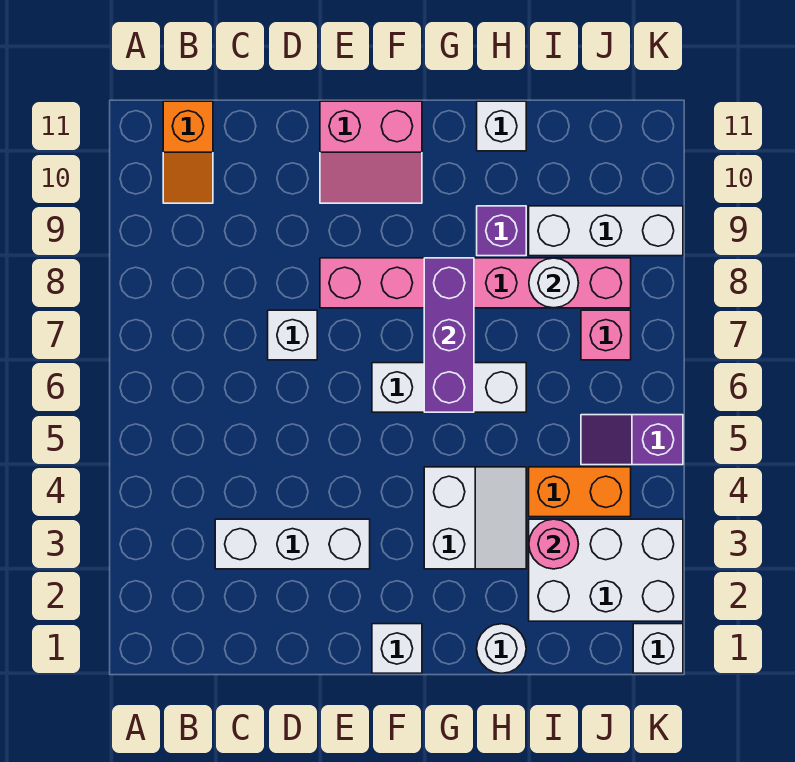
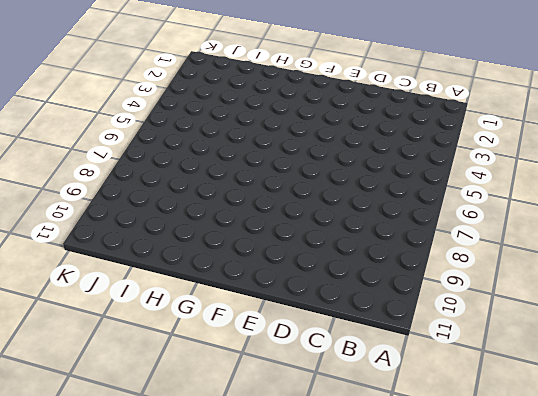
none -> orange slope B10:B11 level 1 top 11
none -> white brick C3:E3 level 1
none -> white brick D7 level 1

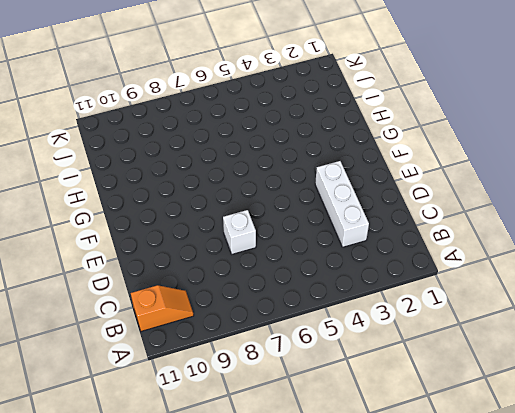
none -> pink brick E8:J8 level 1
none -> pink slope E10:F11 level 1 top 11
none -> white brick F1 level 1

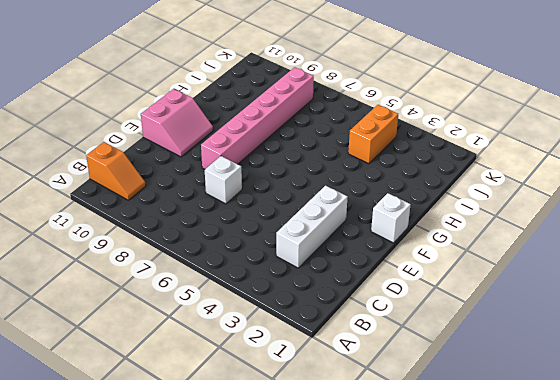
none -> white brick F6:H6 level 1
none -> white slope G3:H4 level 1 top G
none -> white round brick H1 level 1

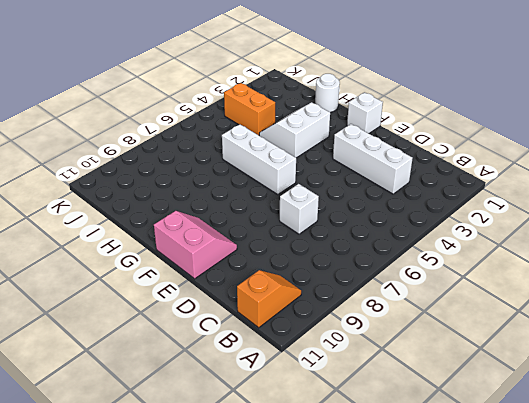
none -> pink brick E8:J8 level 1
none -> purple brick H9 level 1
none -> white brick H11 level 1

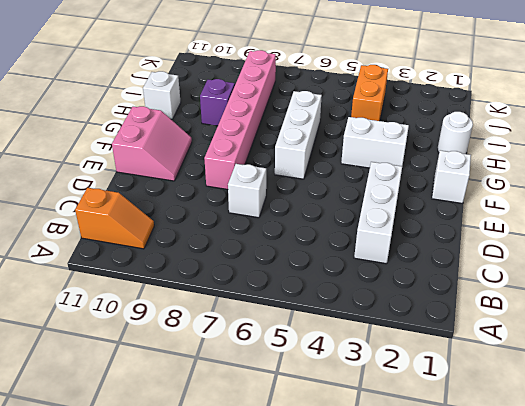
none -> white brick I2:K3 level 1
none -> white brick I9:K9 level 1
none -> purple slope J5:K5 level 1 top K

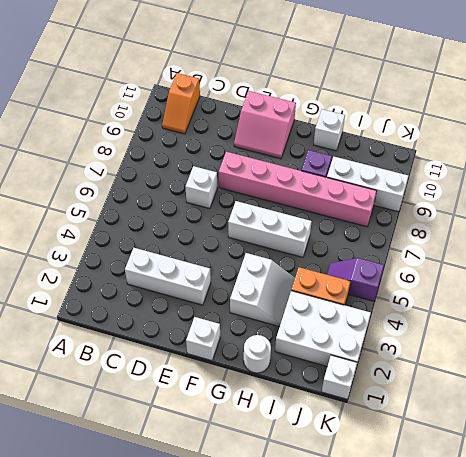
none -> pink brick J7 level 1
none -> purple brick G6:G8 level 2
none -> pink round brick I3 level 2

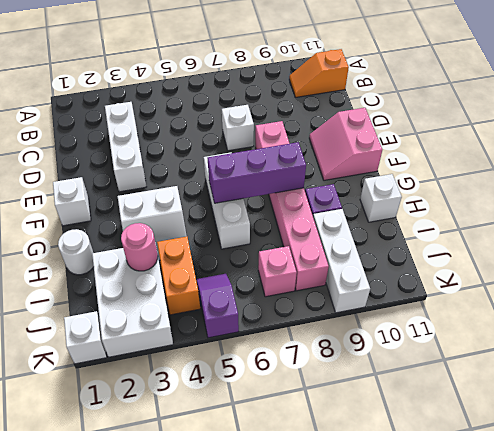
none -> white round brick I8 level 2

